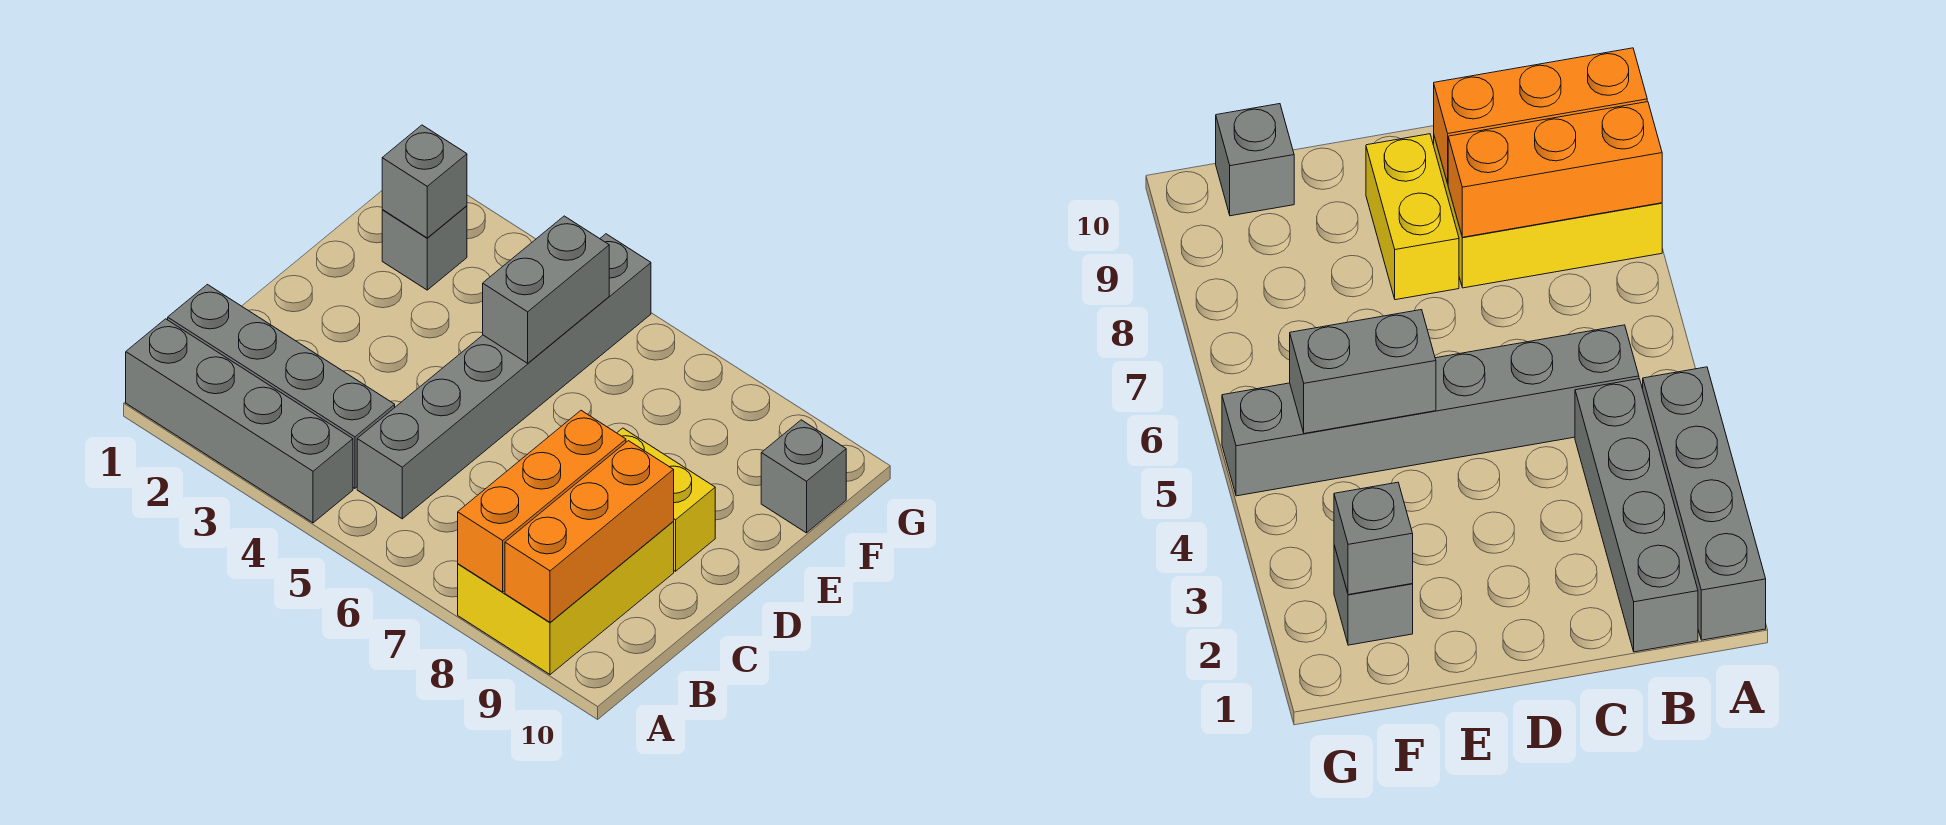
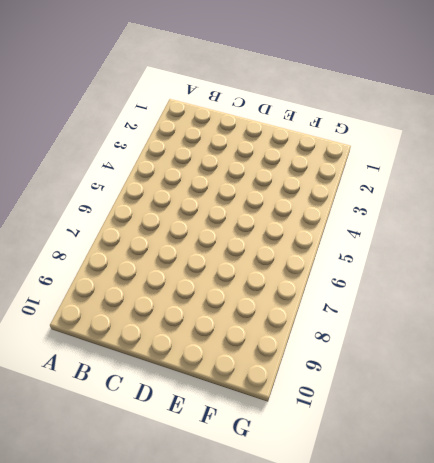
none -> grey brick A1:A4 level 1
none -> yellow brick A8:C9 level 1

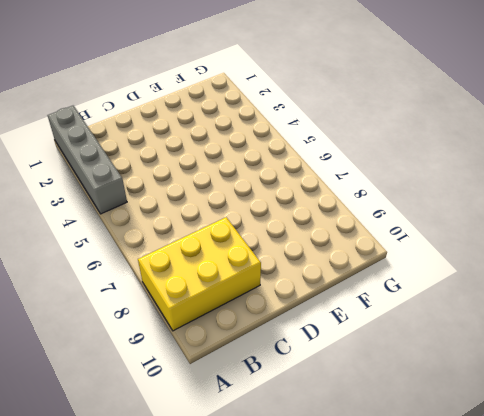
none -> grey brick B1:B4 level 1
none -> grey brick B5:G5 level 1

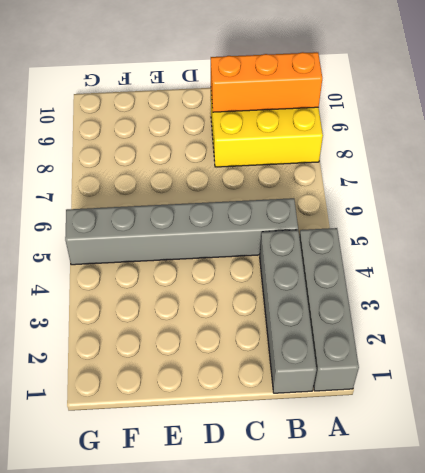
none -> yellow brick D8:D9 level 1
none -> grey brick F2 level 1

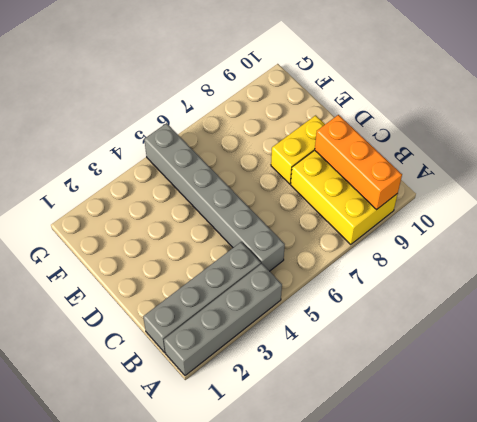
none -> grey brick F2 level 1
none -> grey brick F10 level 1

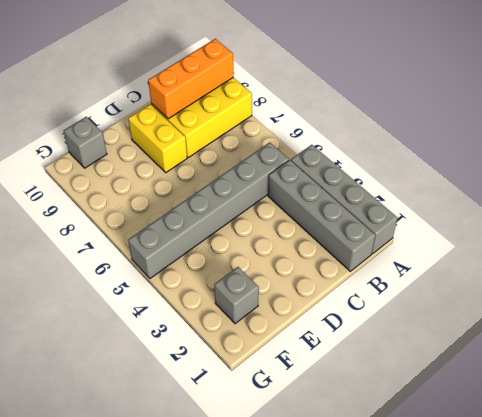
none -> orange brick A8:C8 level 2
none -> grey brick E5:F5 level 2

